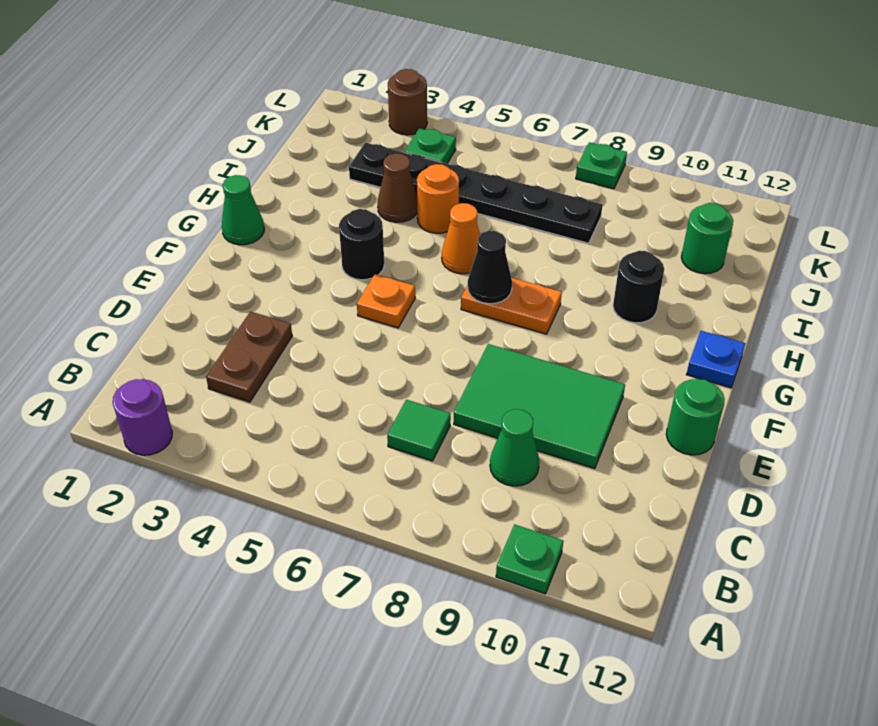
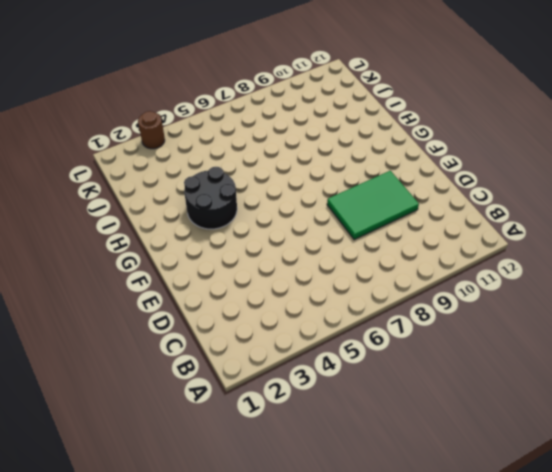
black round brick G3:H4 level 1 -> black round brick G4 level 1
none -> purple round brick A2 level 1
none -> green plate A10 level 1
none -> brown plate C3:D3 level 1

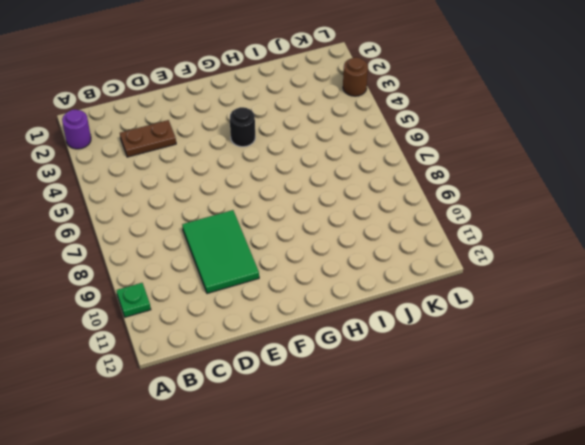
none -> green tile C7 level 1
none -> green cone C9 level 1
none -> green round brick E12 level 1

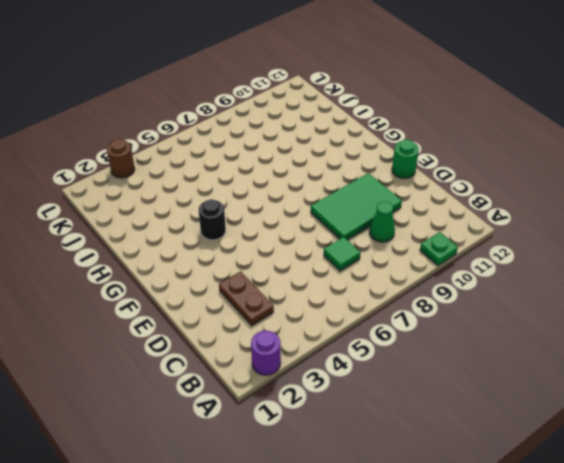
none -> orange plate F5 level 1
none -> green cone G1 level 1
none -> orange plate G7:G8 level 1

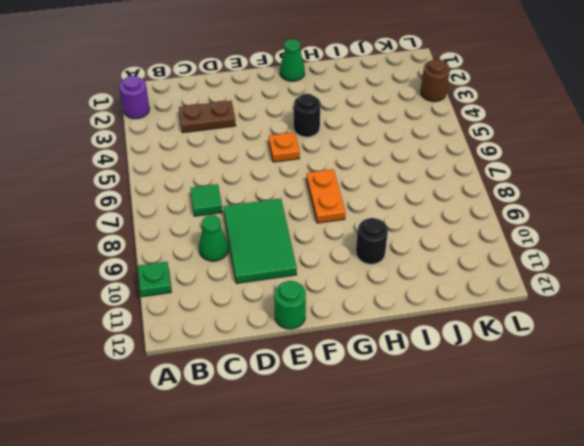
none -> blue plate G12 level 1
none -> orange cone H6 level 1
none -> brown cone I4 level 1

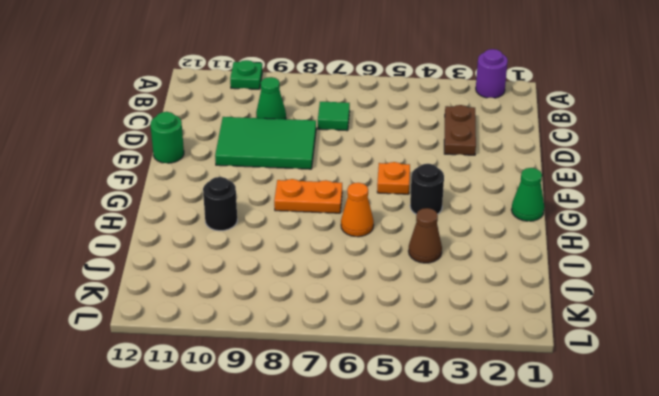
none -> blue plate G12 level 1
none -> orange round brick I5 level 1
none -> black plate J3:J8 level 1

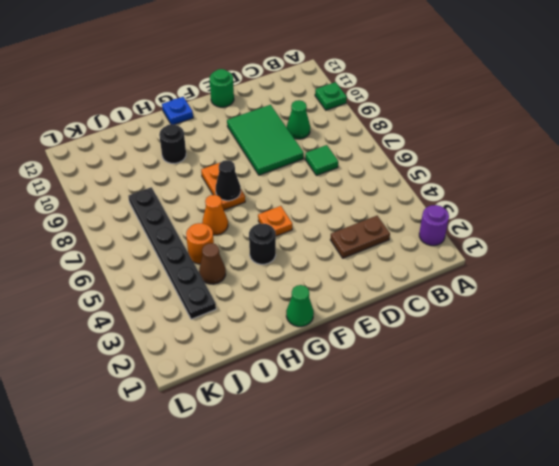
none -> green round brick J11 level 1
none -> green plate K4 level 1
none -> brown round brick L3 level 1

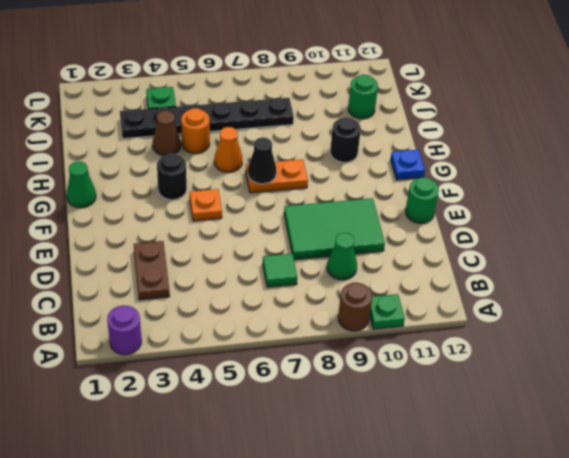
brown round brick A9 level 1 -> brown round brick L3 level 1
none -> green plate L8 level 1

